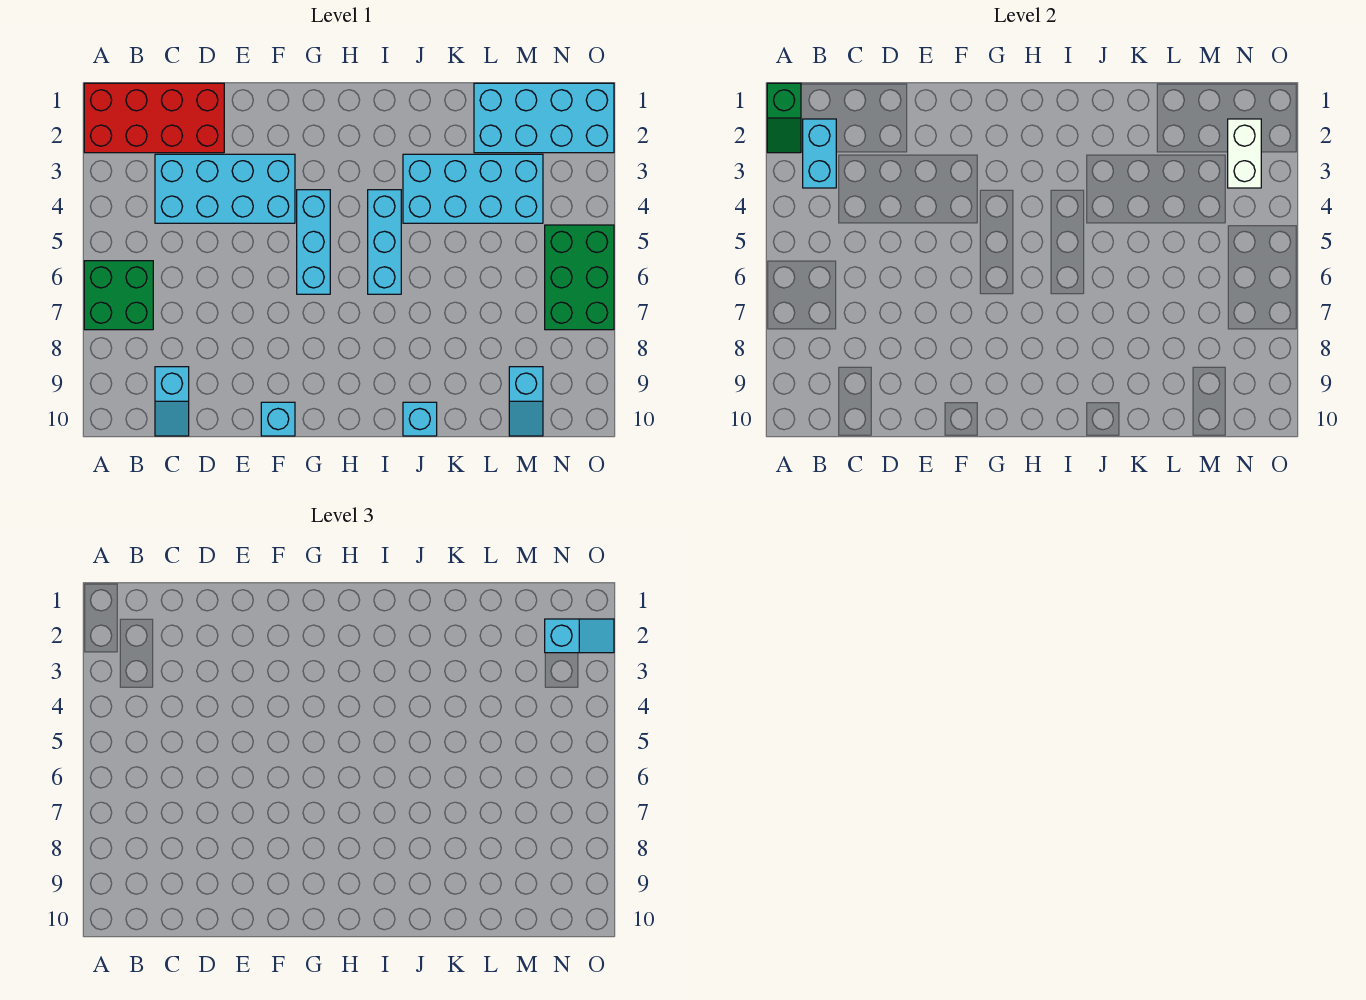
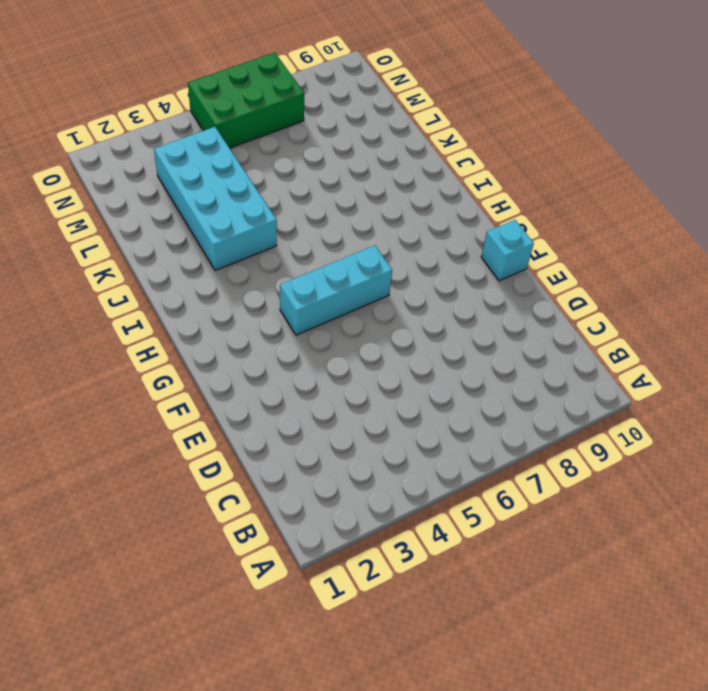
none -> red brick A1:D2 level 1
none -> green brick A6:B7 level 1
none -> cyan brick C3:F4 level 1

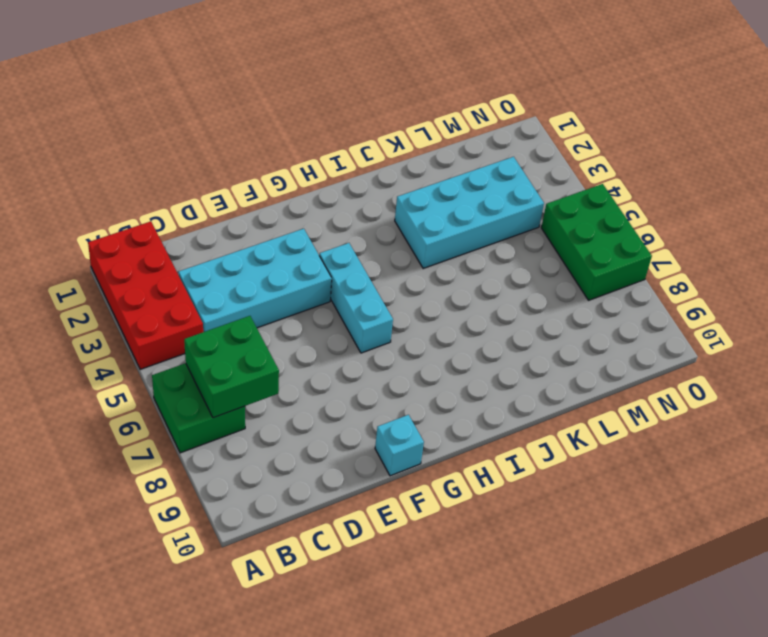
red brick A1:B4 level 1 -> red brick A1:D2 level 1
green brick B6:C7 level 2 -> none
none -> cyan slope C9:C10 level 1 top 9
none -> cyan brick I4:I6 level 1
none -> cyan brick J10 level 1

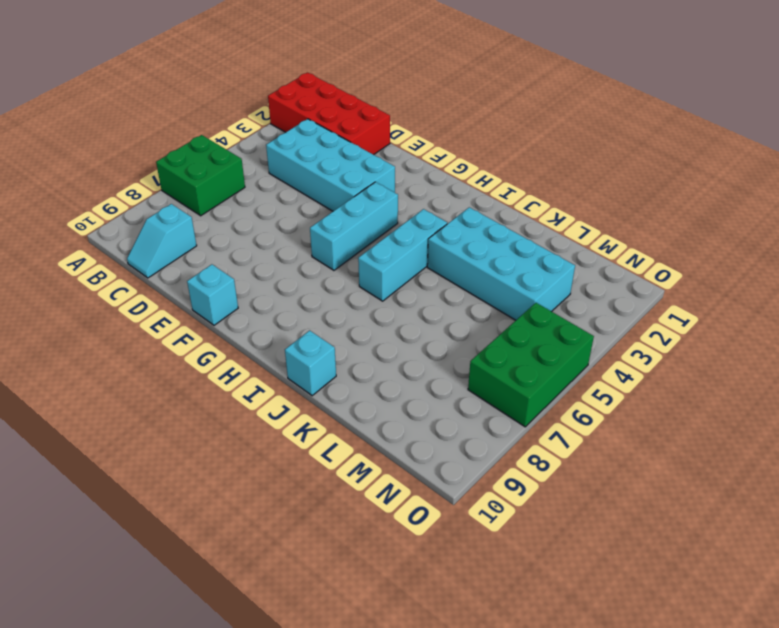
none -> cyan brick L1:O2 level 1
none -> cyan slope M9:M10 level 1 top 9
none -> green slope A1:A2 level 2 top 1

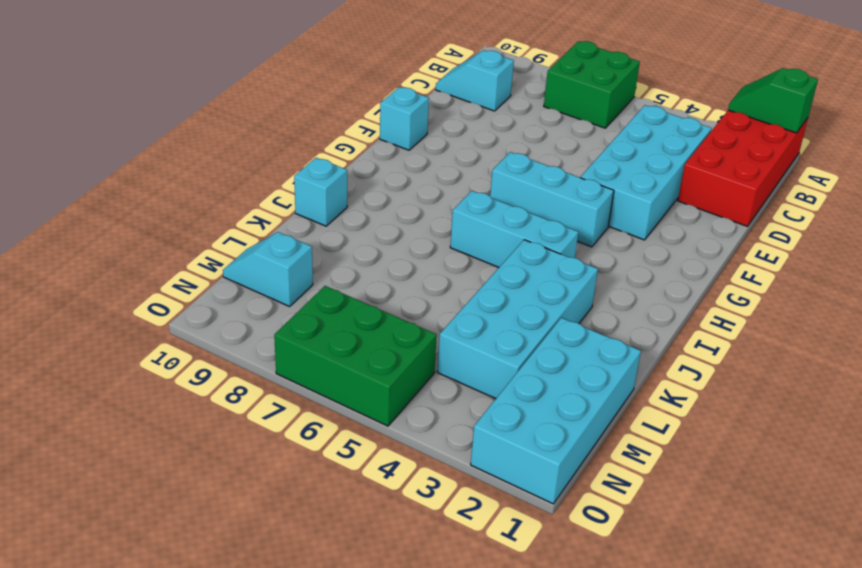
none -> cyan brick B2:B3 level 2
none -> white brick N2:N3 level 2
none -> cyan slope N2:O2 level 3 top N

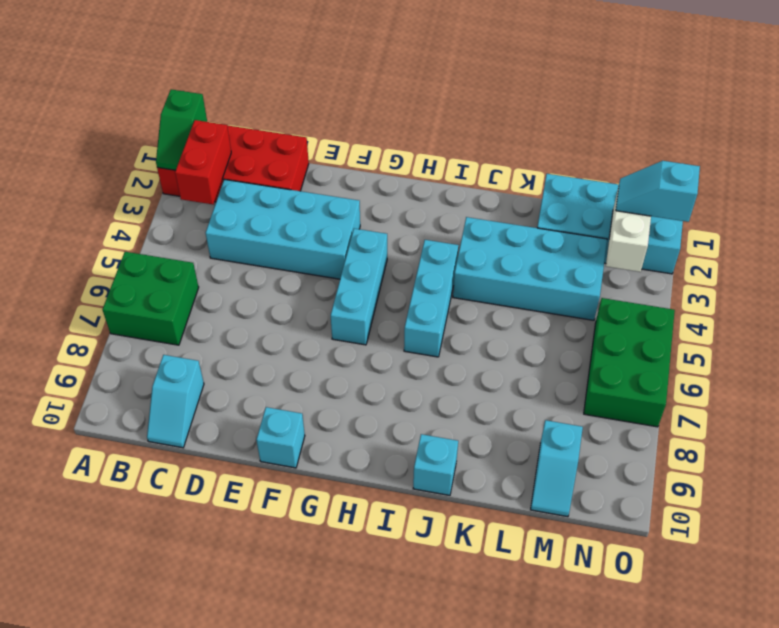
red brick B2:B3 level 2 -> cyan brick B2:B3 level 2
cyan slope N2:O2 level 3 top O -> cyan slope N2:O2 level 3 top N

